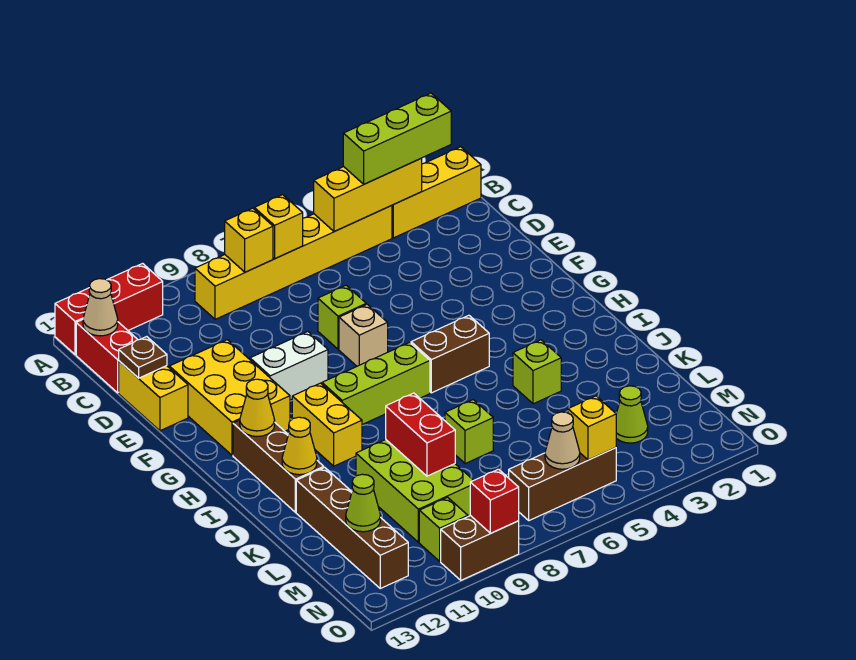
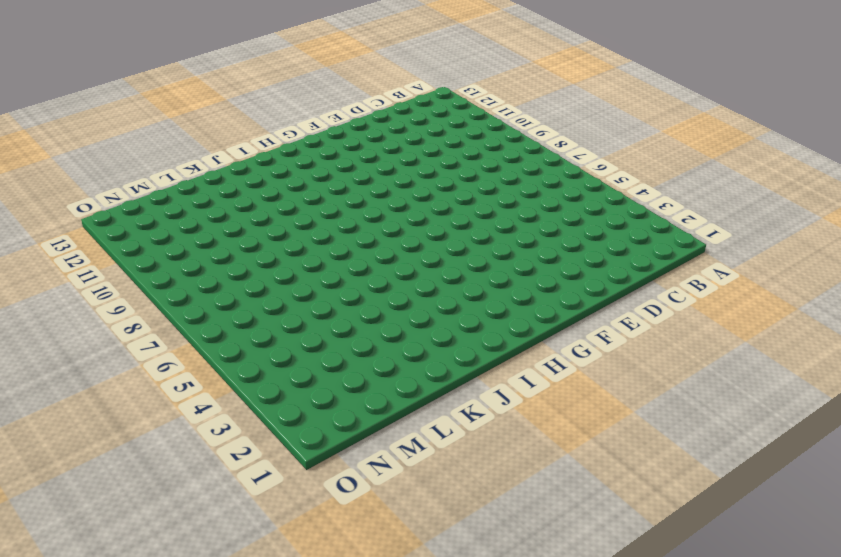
none -> red brick A11:A13 level 1
none -> yellow brick B1:B3 level 1
none -> yellow brick B4:B9 level 1
none -> red brick B13:C13 level 1

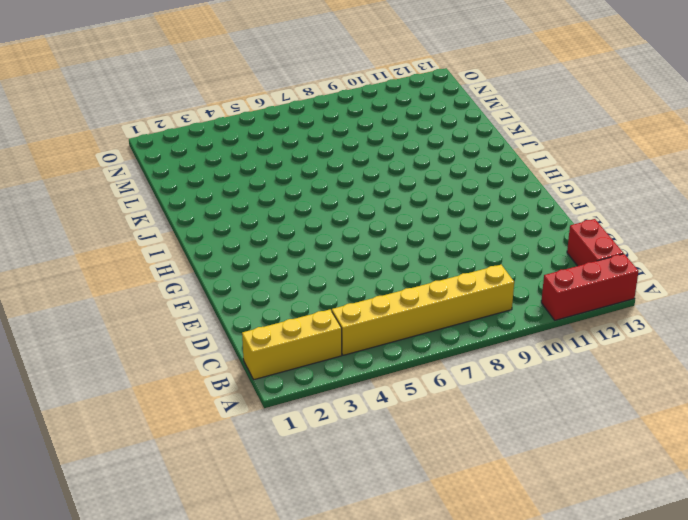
none -> yellow brick D13:E13 level 1
none -> lime brick E7 level 1
none -> yellow brick E11:G12 level 1
none -> tan brick F7 level 1

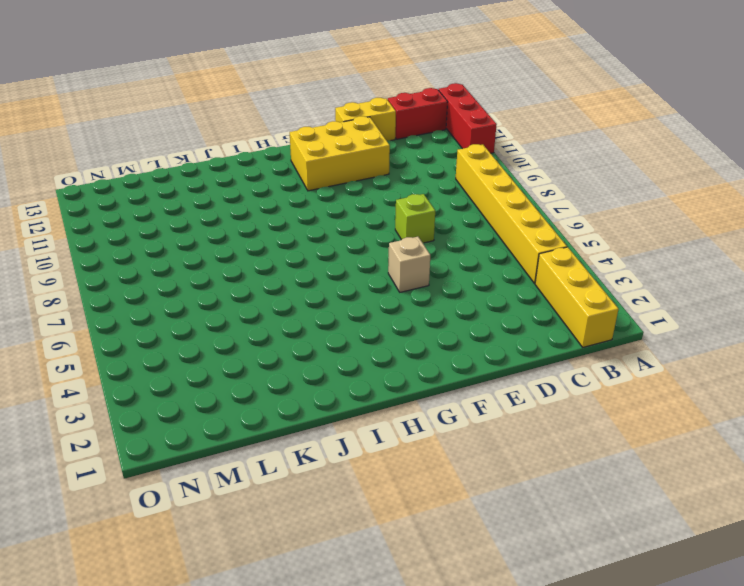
tan brick F5 level 1 -> tan brick F7 level 1
none -> white brick F9:F10 level 1
none -> brown brick H5:H6 level 1
none -> lime brick H7:H9 level 1
none -> yellow brick H10:I10 level 1

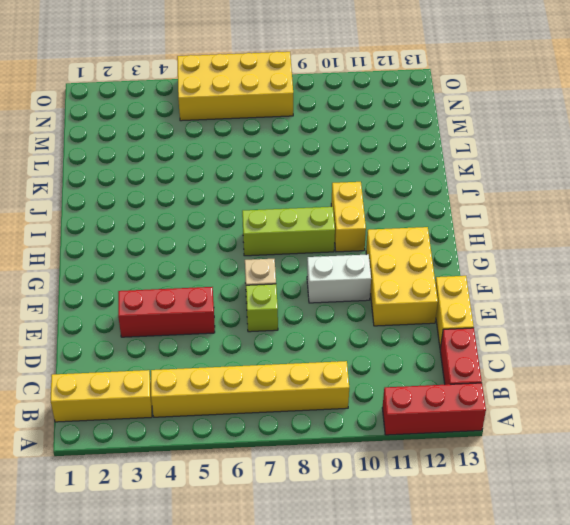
red brick E3:E5 level 1 -> none
yellow brick N5:O8 level 1 -> brown brick N5:N7 level 1
none -> brown brick H5:H6 level 1
none -> brown brick H12:J12 level 1
none -> lime brick J4 level 1
none -> lime brick K7 level 1

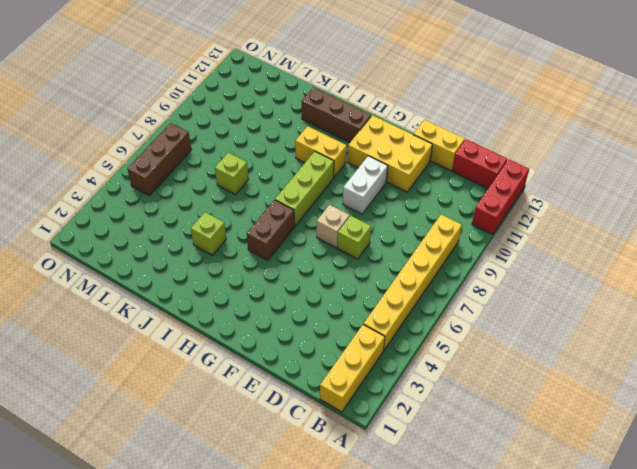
none -> lime brick K9:M10 level 1
none -> brown brick K12:N12 level 1
none -> lime cone M3 level 1
none -> lime brick N10 level 1

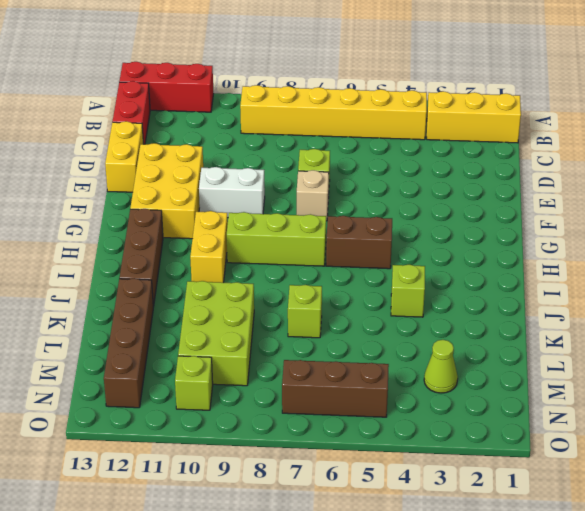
none -> brown brick O9:O10 level 1
none -> yellow brick B3:B5 level 2
none -> yellow brick B7 level 2
none -> yellow brick B8 level 2

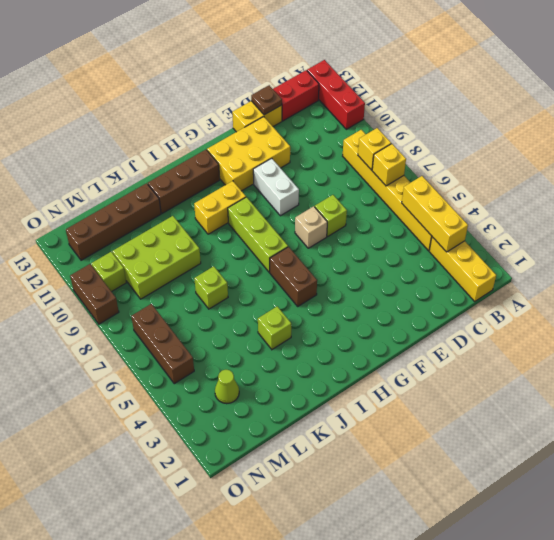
none -> tan cone B13 level 2
none -> yellow cone H12 level 2
none -> yellow cone J12 level 2
none -> red brick K9:L9 level 2

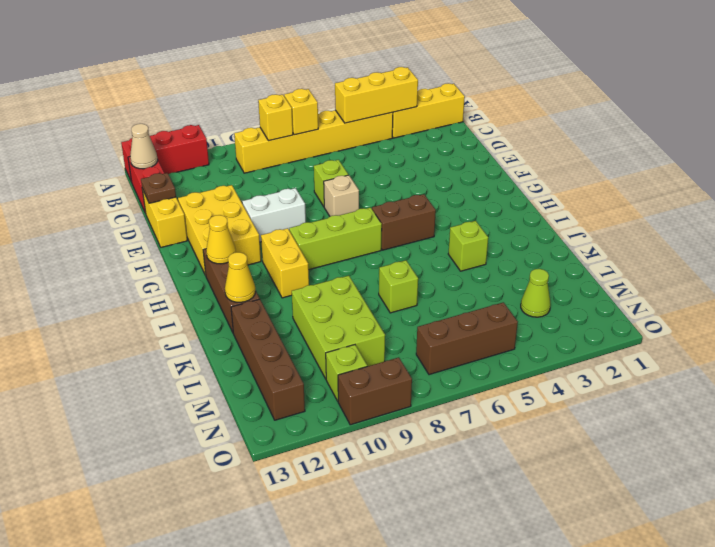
none -> red brick K9:L9 level 2
none -> lime cone M12 level 2
none -> yellow brick N5 level 2
none -> tan cone N6 level 2

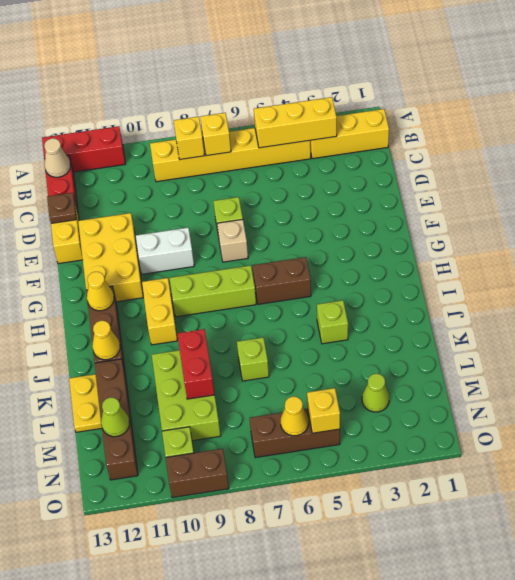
yellow plate K13:L13 level 1 -> none
yellow cone N6 level 2 -> tan cone N6 level 2
none -> red brick O9 level 2
none -> lime brick B2:B4 level 3

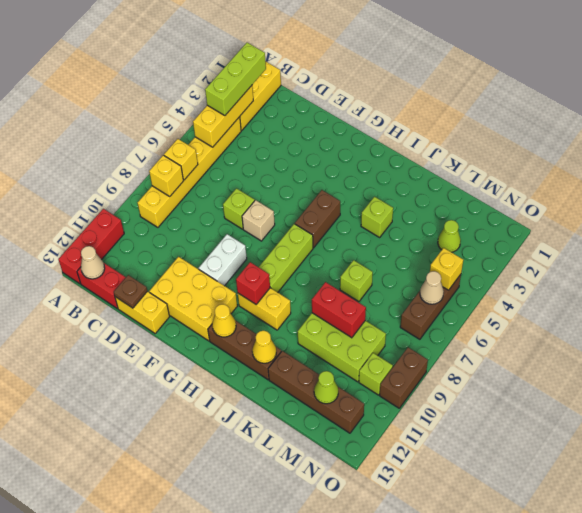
red brick H10 level 2 -> red brick O9 level 2

